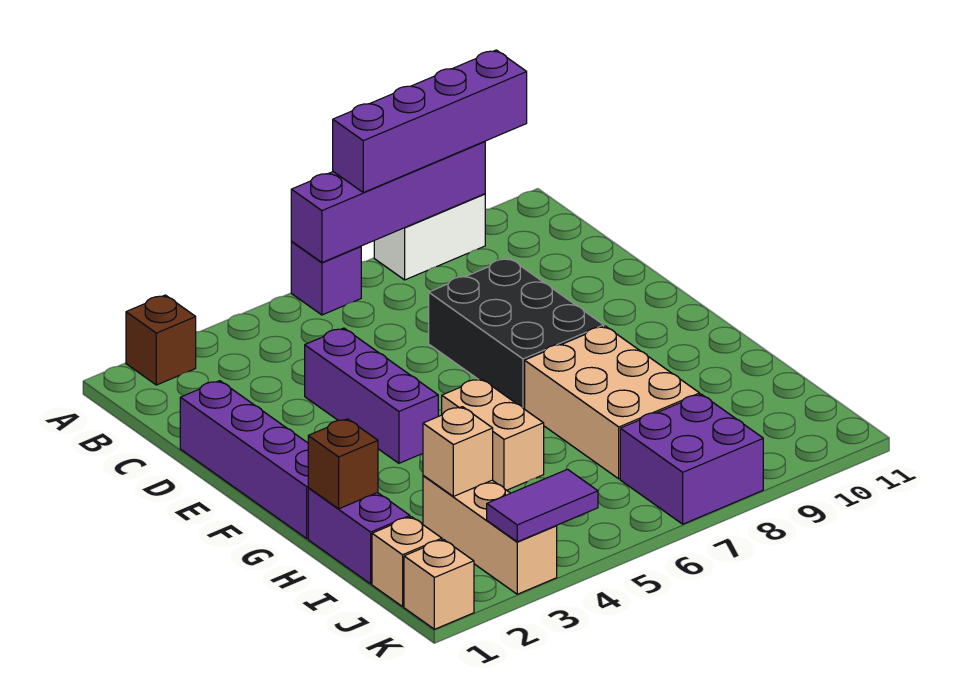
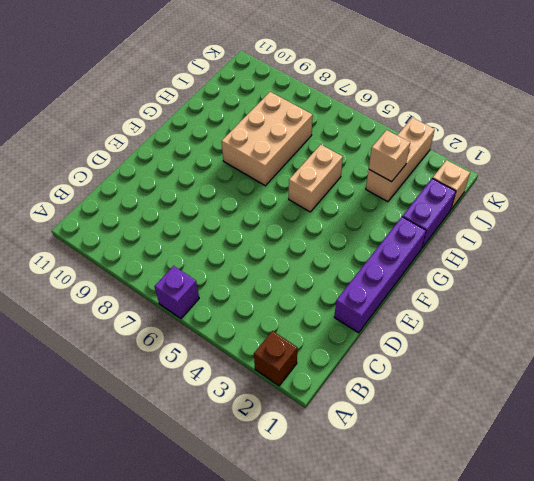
none -> white brick A8:A9 level 1
none -> purple brick D4:F4 level 1
none -> black brick D7:F8 level 1

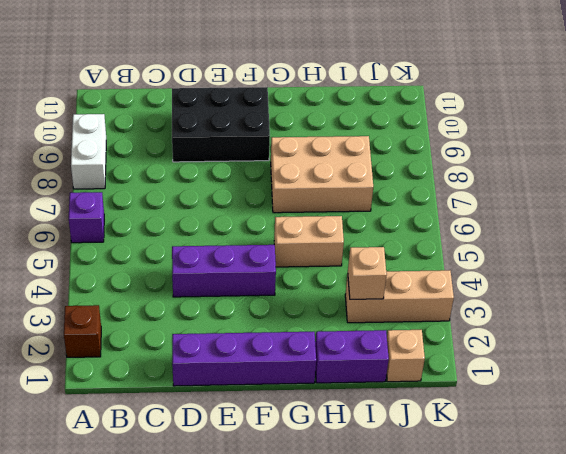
black brick D9:F10 level 1 -> black brick D7:F8 level 1
none -> purple brick J7:K8 level 1
none -> tan brick K1 level 1
none -> purple brick A6:A9 level 2

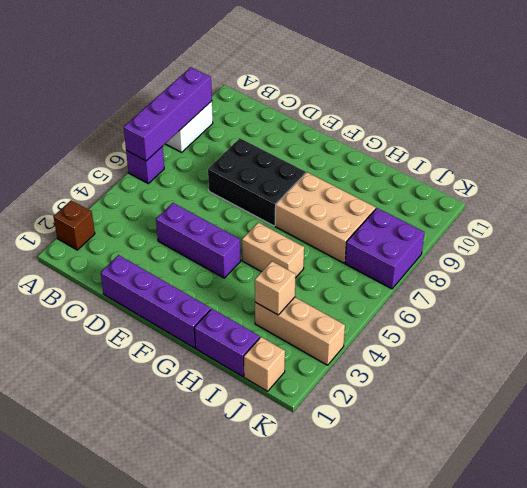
none -> tan brick K1 level 1
none -> brown brick H1 level 2
none -> purple tile K3:K4 level 2

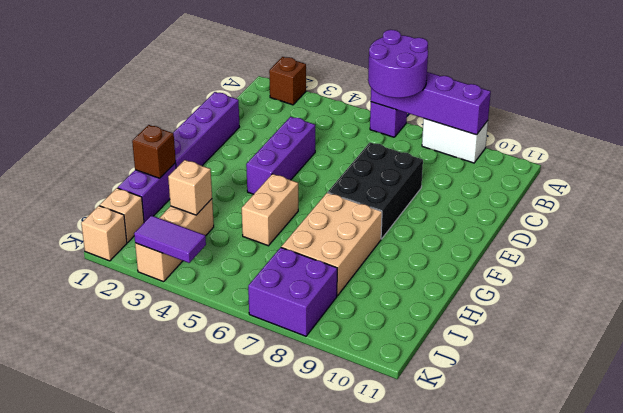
purple round brick A6:B7 level 3 -> purple brick A7:A10 level 3

